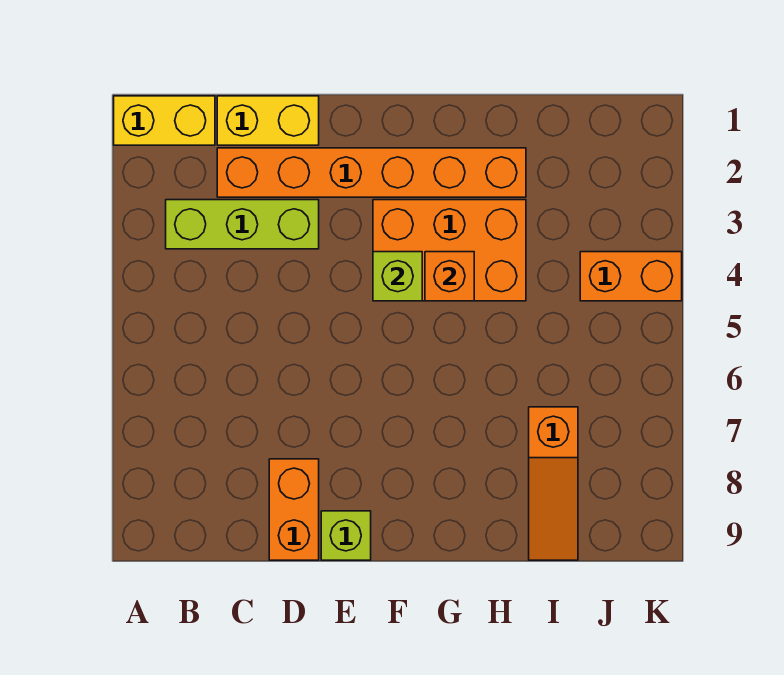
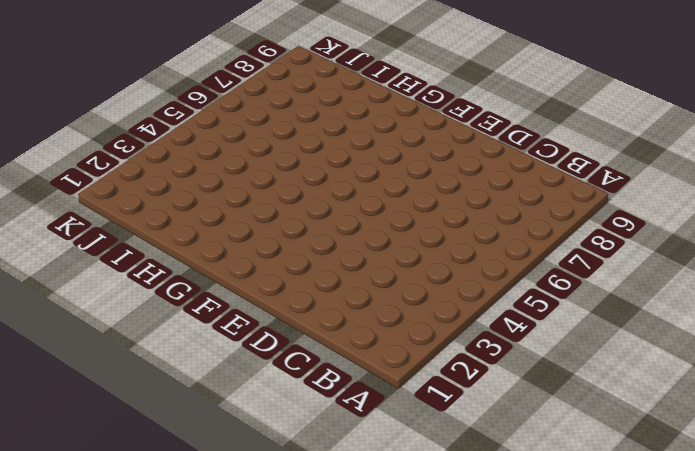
none -> yellow brick A1:B1 level 1
none -> lime brick B3:D3 level 1

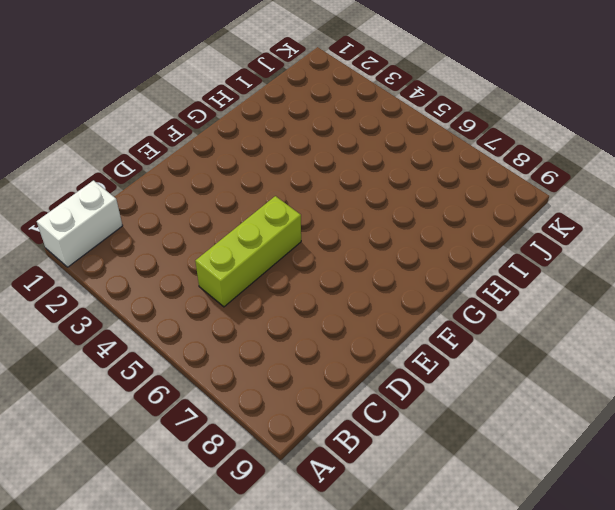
white brick A1:B1 level 1 -> yellow brick A1:B1 level 1
lime brick C5:E5 level 1 -> lime brick B3:D3 level 1
none -> yellow brick C1:D1 level 1
none -> orange brick C2:H2 level 1

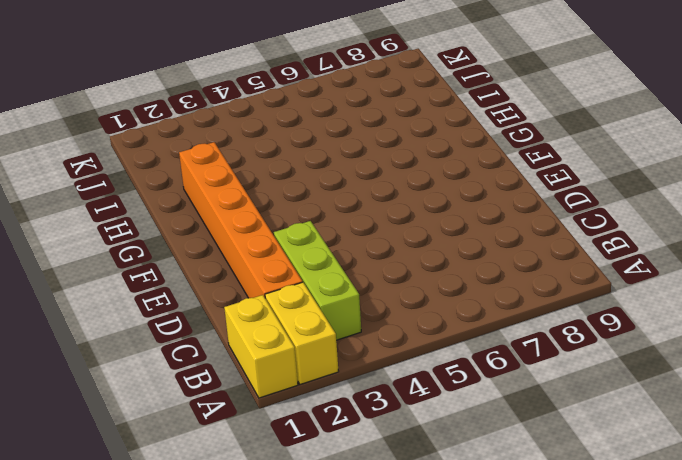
yellow brick A2:B2 level 1 -> yellow brick C1:D1 level 1
none -> orange brick D8:D9 level 1
none -> lime brick E9 level 1

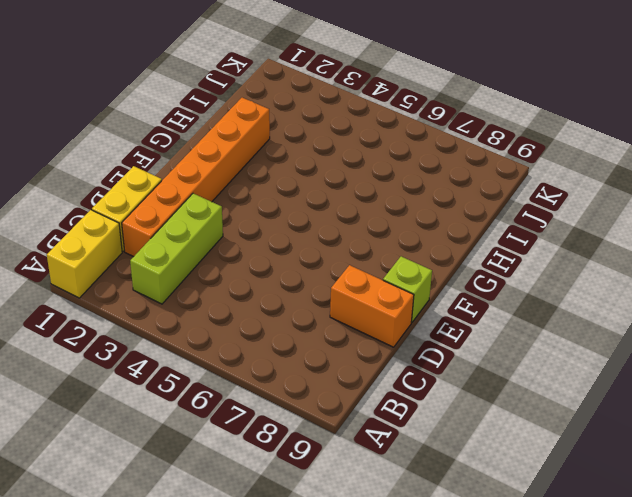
none -> orange brick F3:H4 level 1
none -> orange slope I7:I9 level 1 top 7

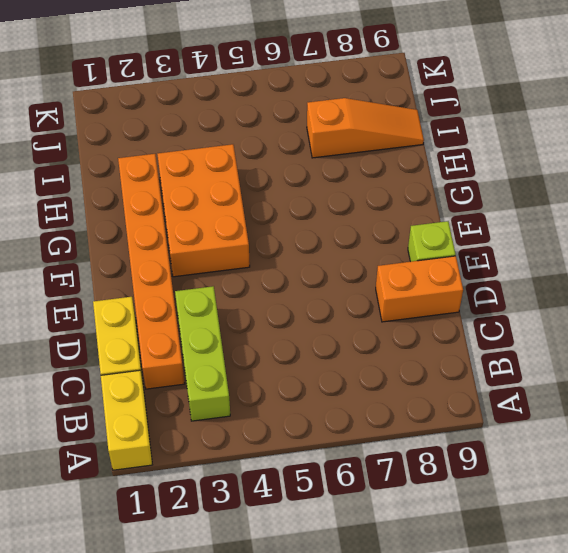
none -> orange brick J4:K4 level 1
none -> lime brick F4 level 2

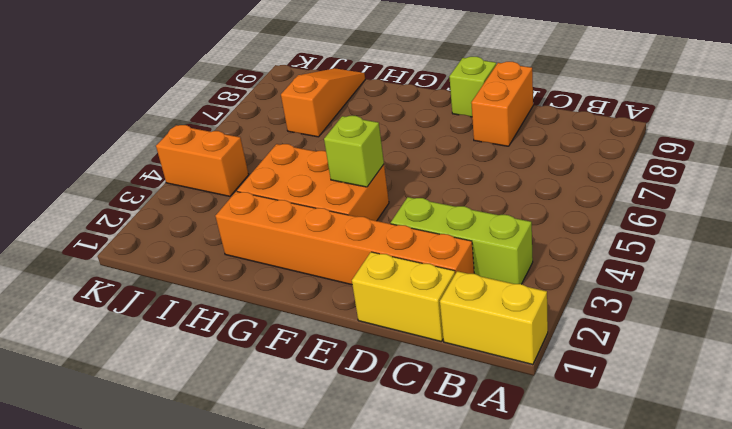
none -> orange brick G4 level 2

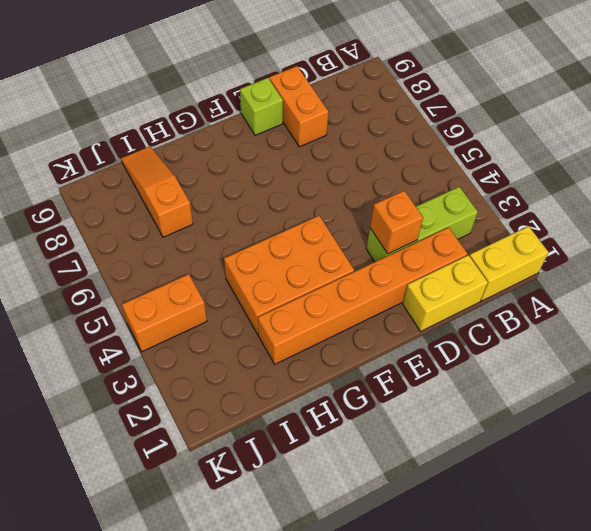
orange brick D3 level 2 -> orange brick G4 level 2
none -> lime brick F4 level 2

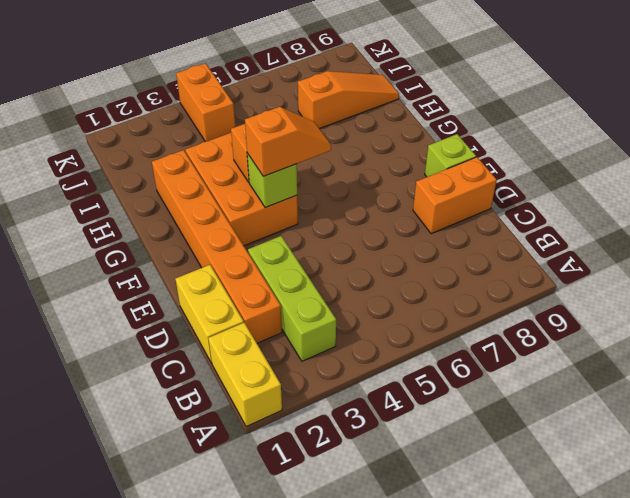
orange slope F4:F5 level 3 top 4 -> none

